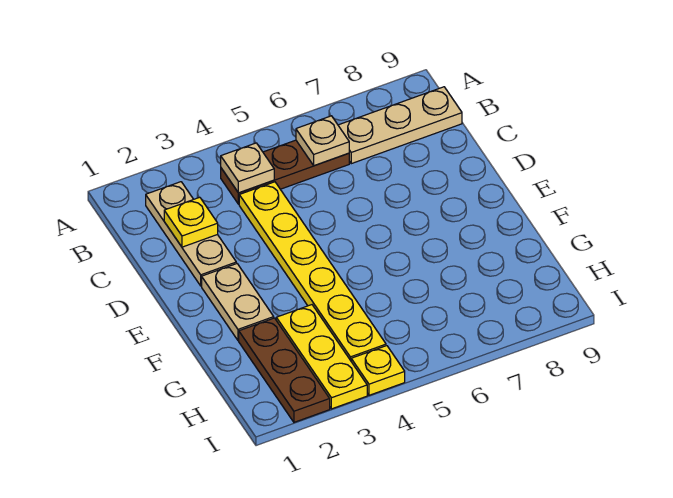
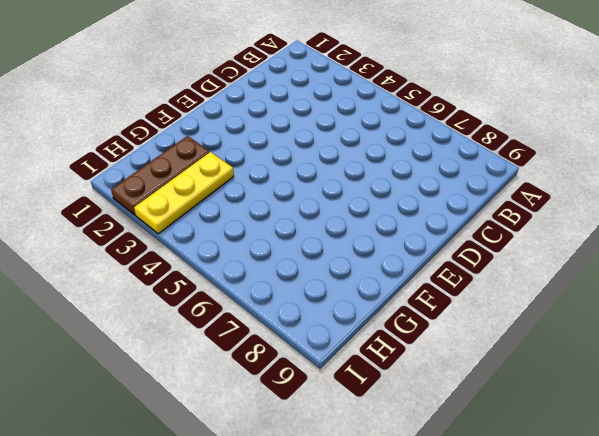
none -> tan plate B2:D2 level 1
none -> brown plate B4:B6 level 1

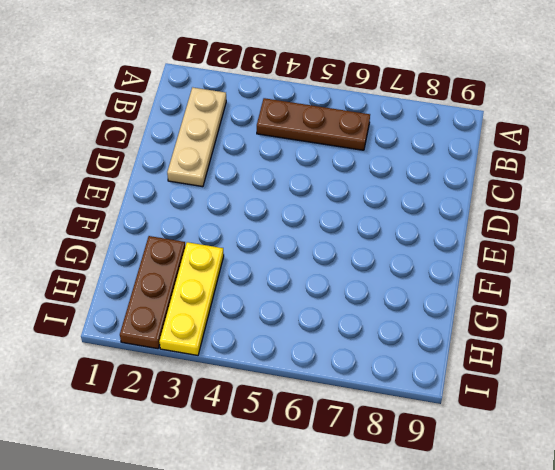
none -> tan plate B7:B9 level 1
none -> yellow plate C4:H4 level 1

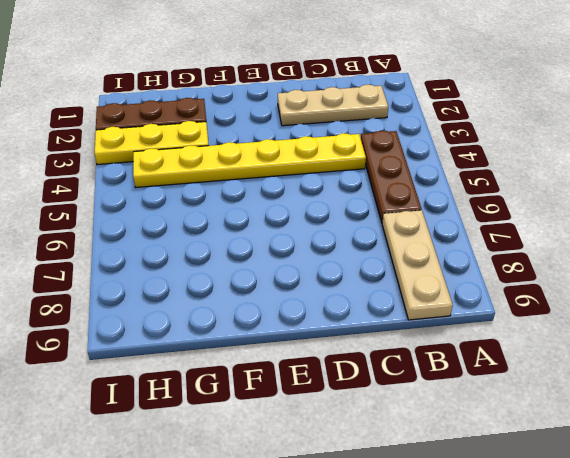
none -> tan plate E2:F2 level 1
none -> yellow plate I4 level 1

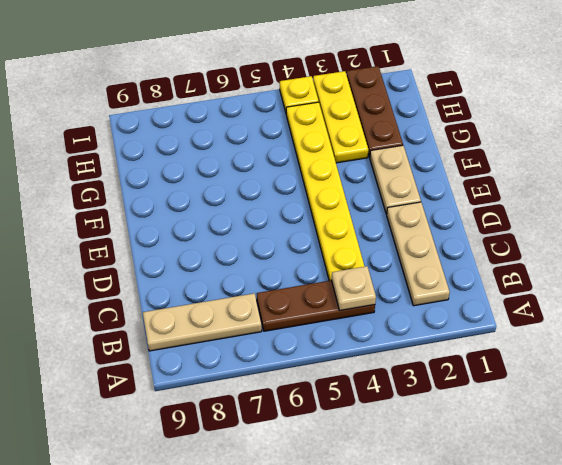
none -> tan plate B6 level 2
none -> yellow plate C2 level 2

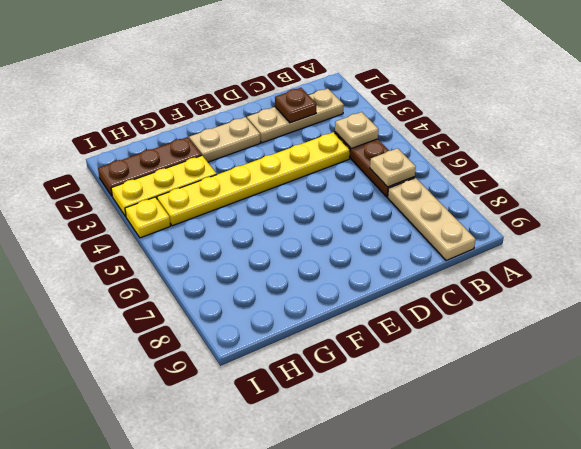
brown plate C2 level 2 -> yellow plate C2 level 2

